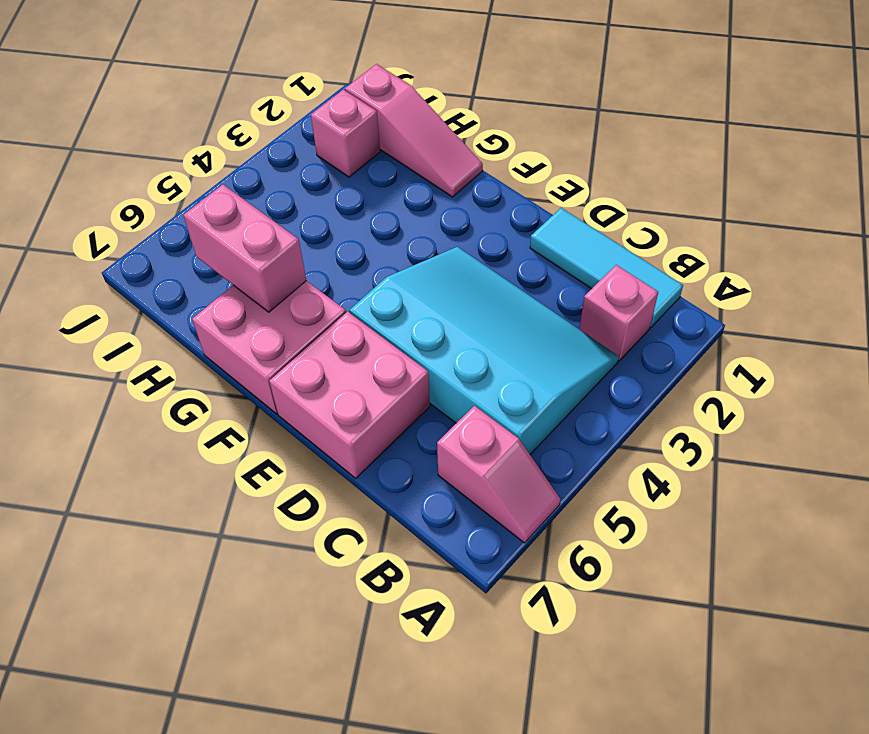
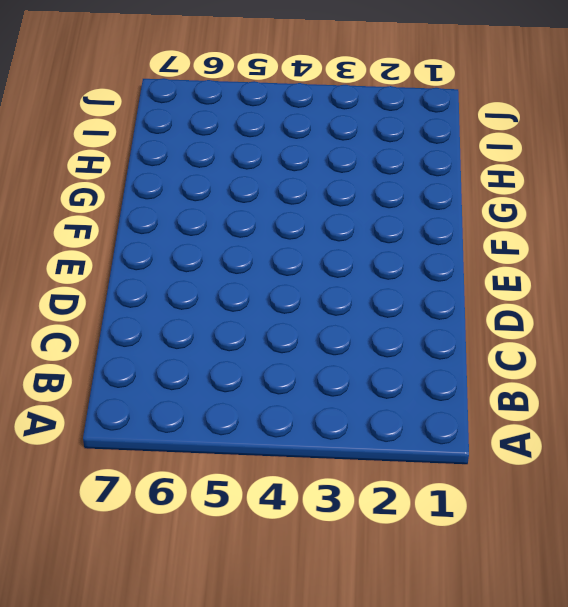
none -> pink slope A6:B6 level 1 top B
none -> cyan tile B1:D1 level 1

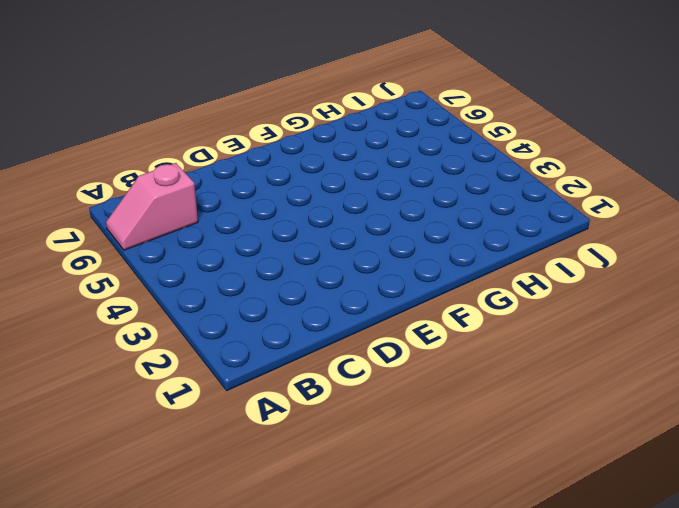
none -> cyan tile B1:D1 level 1
none -> pink brick B2 level 1

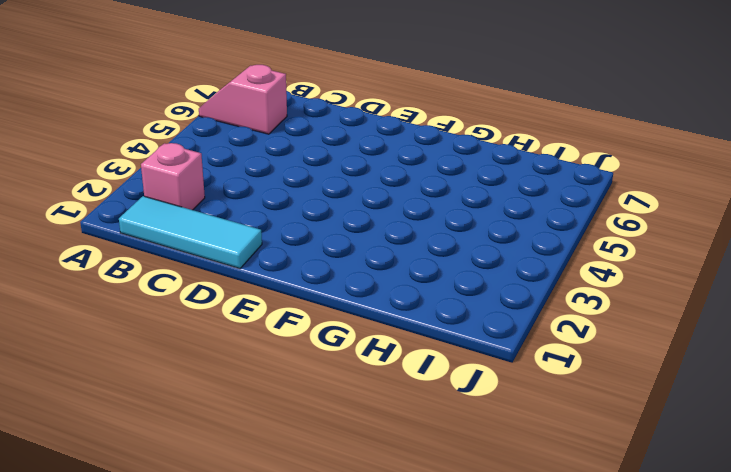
none -> cyan slope B3:E5 level 1 top 5
none -> pink brick D6:E7 level 1

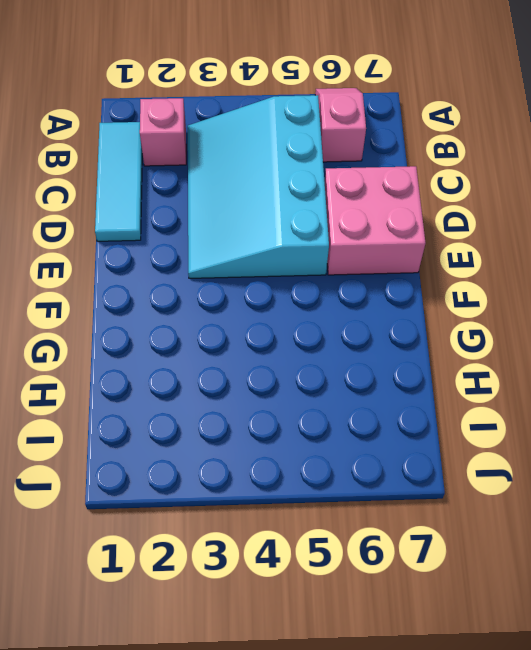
none -> pink brick F6:G7 level 1
none -> pink slope G1:I1 level 1 top I

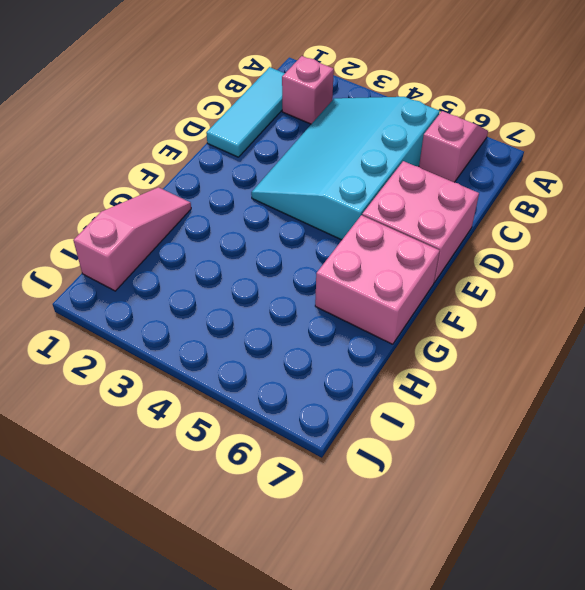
none -> pink brick I2 level 1
none -> pink brick G6:H6 level 2

